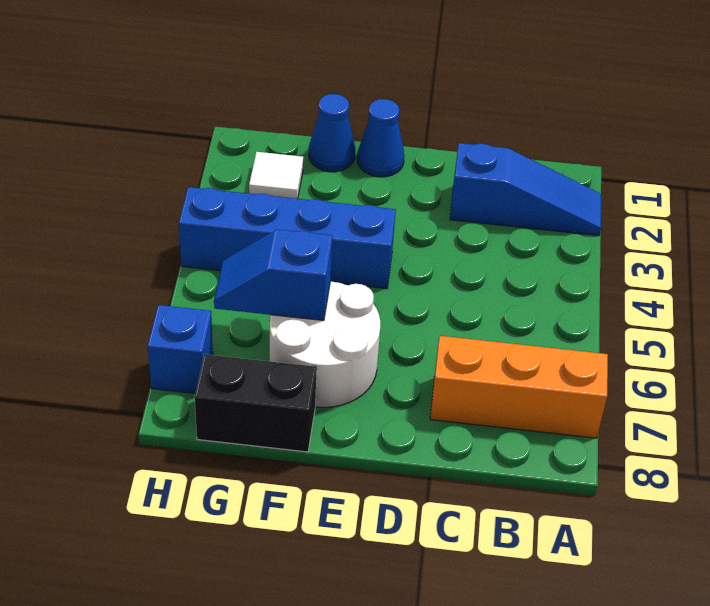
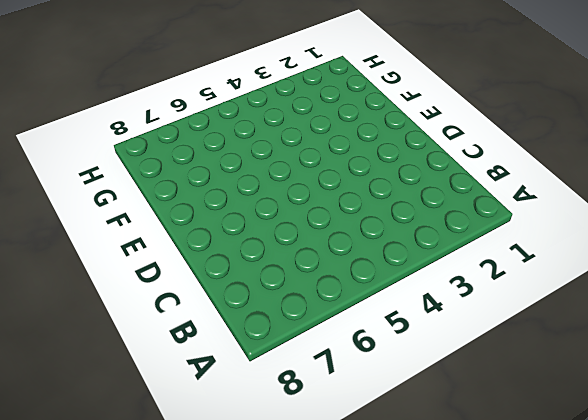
none -> blue slope A2:C2 level 1 top C
none -> orange brick A7:C7 level 1

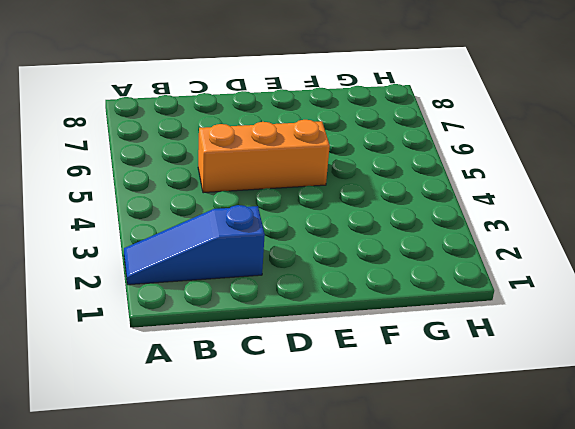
orange brick C5:E5 level 1 -> orange brick A7:C7 level 1
none -> blue cone E1 level 1
none -> blue brick E4:H4 level 1

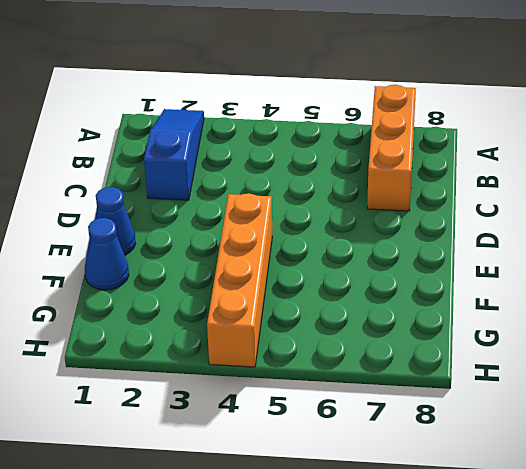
orange brick E4:H4 level 1 -> blue brick E4:H4 level 1
none -> white round brick E6:F7 level 1
none -> black brick F8:G8 level 1

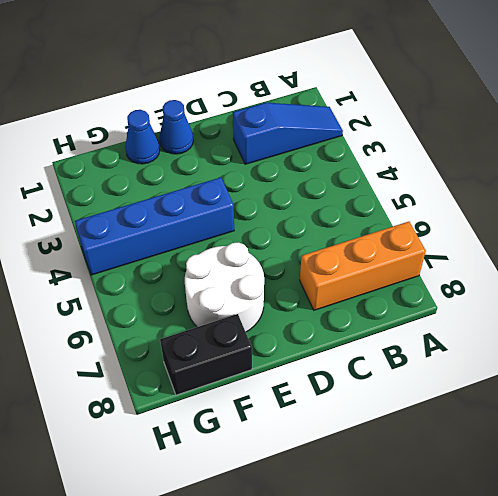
none -> white tile G2 level 1
none -> blue brick H7 level 1

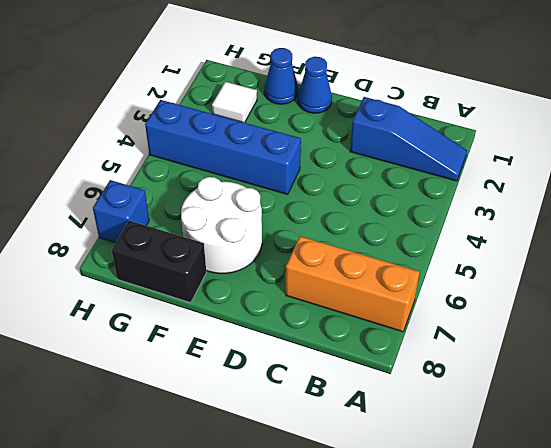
none -> blue slope F6:G6 level 2 top F

